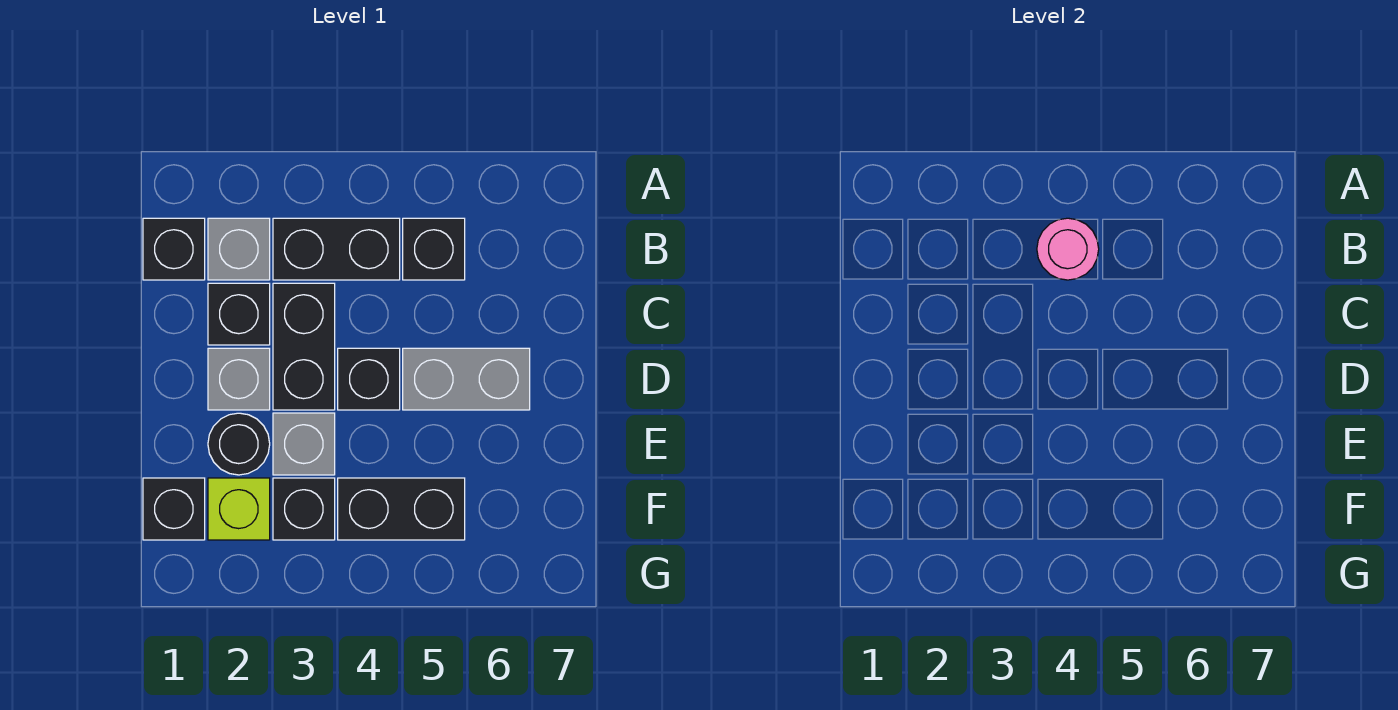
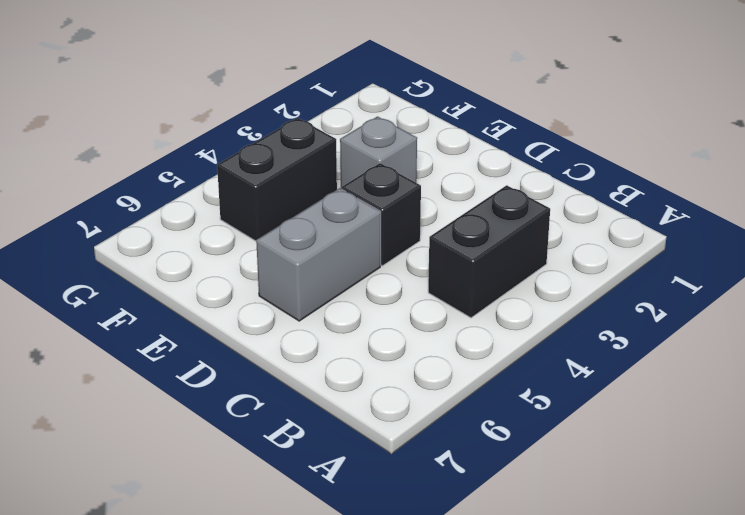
none -> black brick B1 level 1
none -> grey brick B2 level 1
none -> black brick B5 level 1

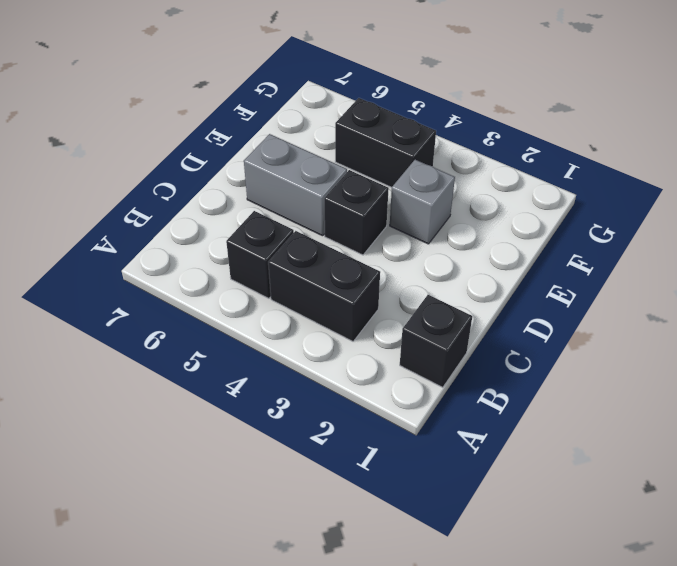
none -> grey brick B2 level 1
none -> black brick C2 level 1
none -> black brick C3:D3 level 1

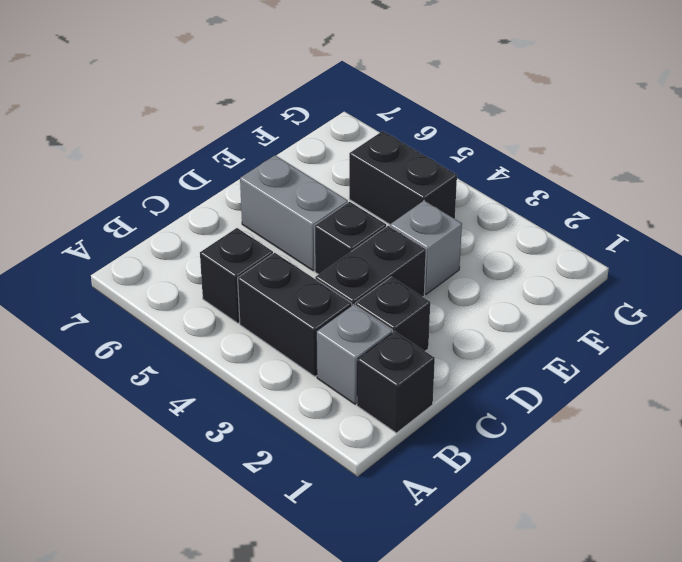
none -> grey brick D2 level 1
none -> black round brick E2 level 1
none -> black brick F1 level 1

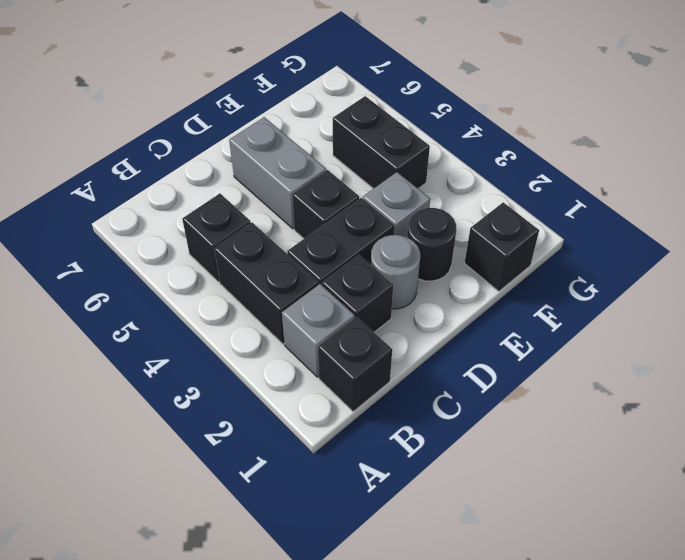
grey round brick D2 level 1 -> grey brick D2 level 1
none -> lime brick F2 level 1
none -> black brick F3 level 1
none -> pink round brick B4 level 2

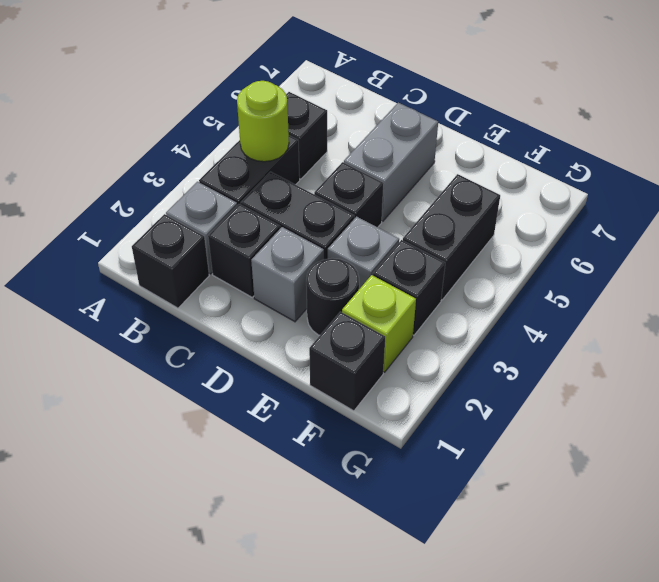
lime round brick B4 level 2 -> pink round brick B4 level 2

